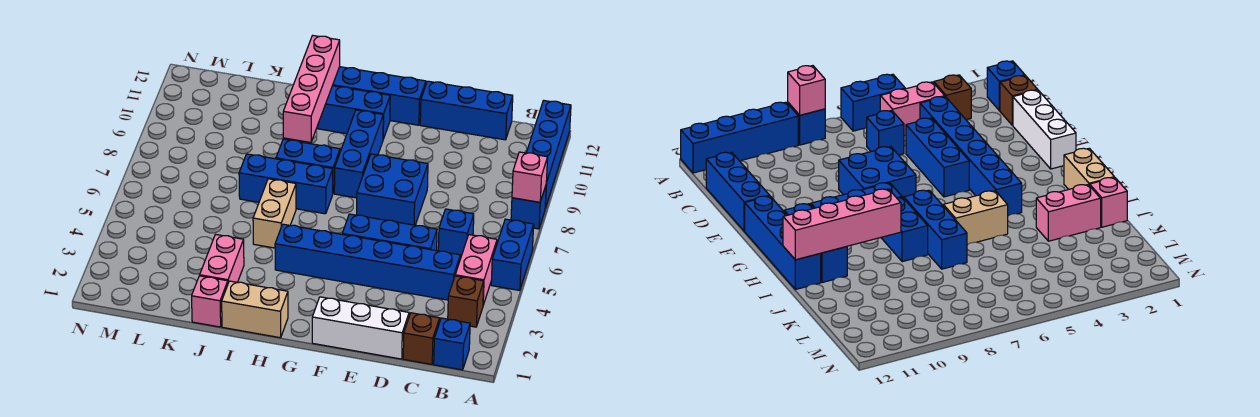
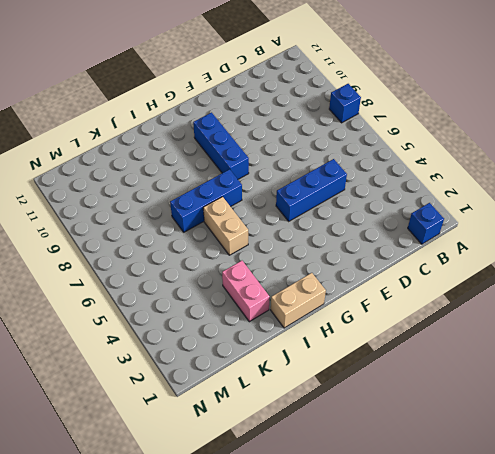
none -> blue brick A5:A6 level 1
none -> blue brick A9:A12 level 1
none -> brown brick B3 level 1

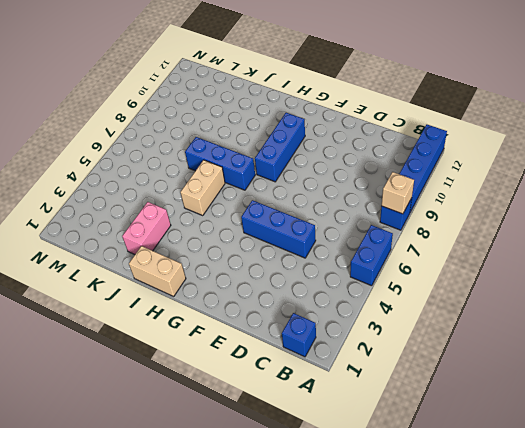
tan brick A8 level 2 -> pink brick A8 level 2
none -> brown brick B3 level 1
none -> pink brick B4:B5 level 1
none -> brown brick C1 level 1

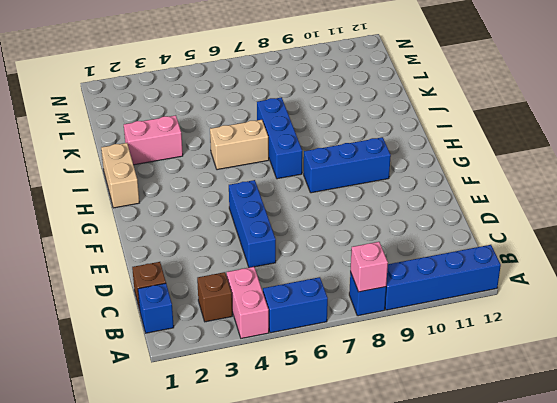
pink brick A4:B4 level 1 -> pink brick B4:B5 level 1
none -> blue brick C4:H4 level 1
none -> blue brick C6 level 1
none -> blue brick C12:E12 level 1

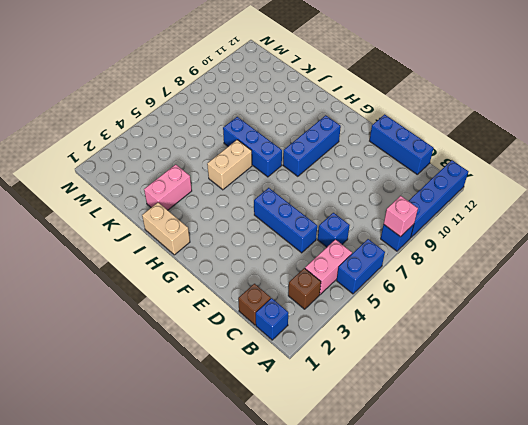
none -> blue brick C4:H4 level 1
none -> white brick D1:F1 level 1
none -> blue brick E7:F8 level 1

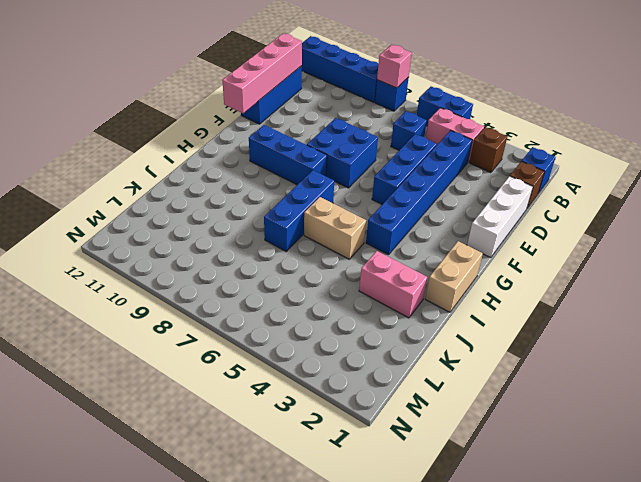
pink brick C12:F12 level 2 -> pink brick I9:I12 level 2
none -> blue brick F12:I12 level 1
none -> blue brick G11:I11 level 1
none -> blue brick H8:I8 level 1

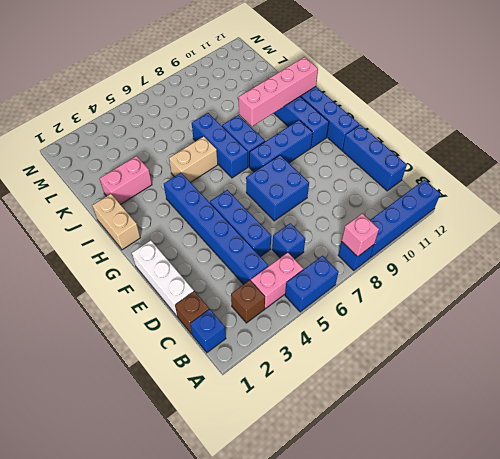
none -> pink brick J1 level 1

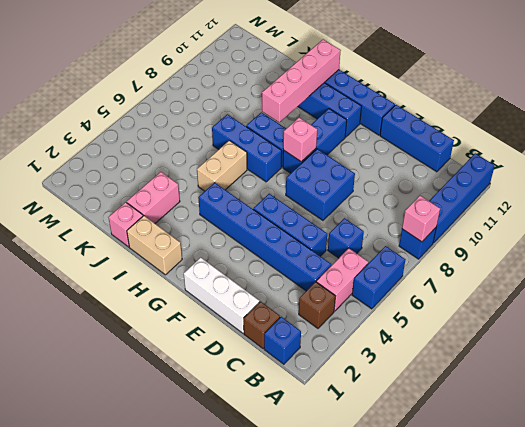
pink brick G8 level 2 -> none

